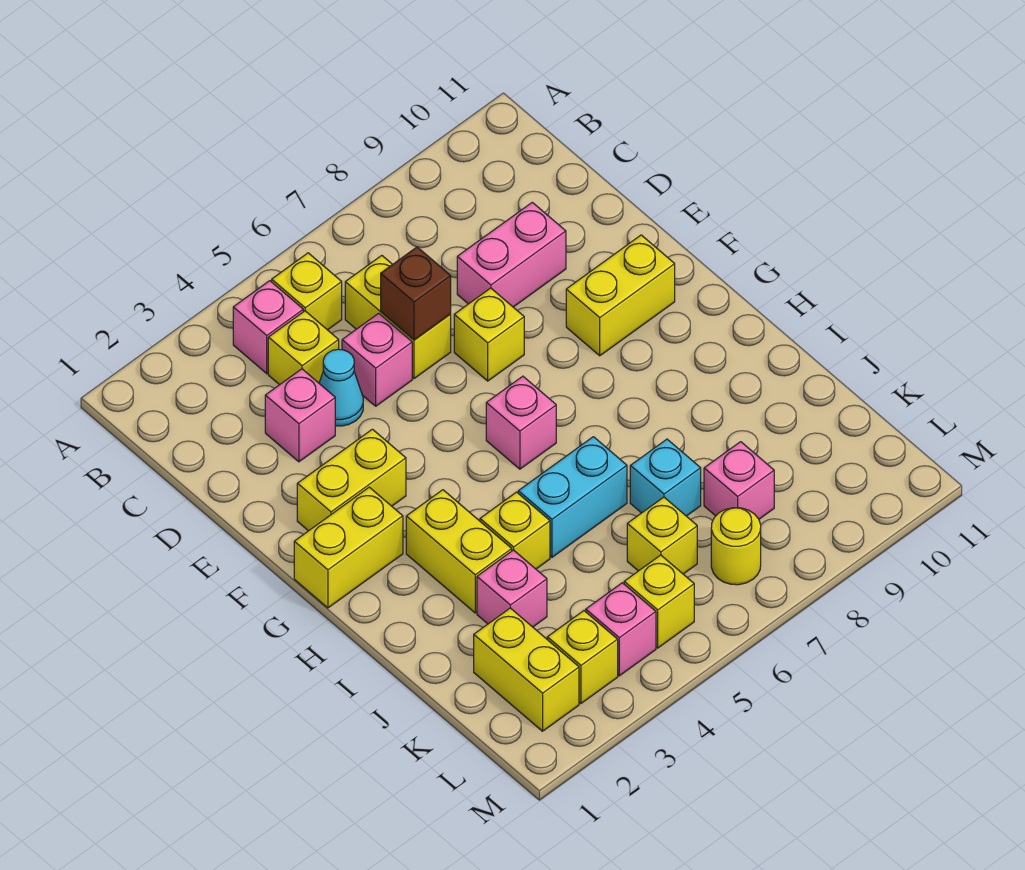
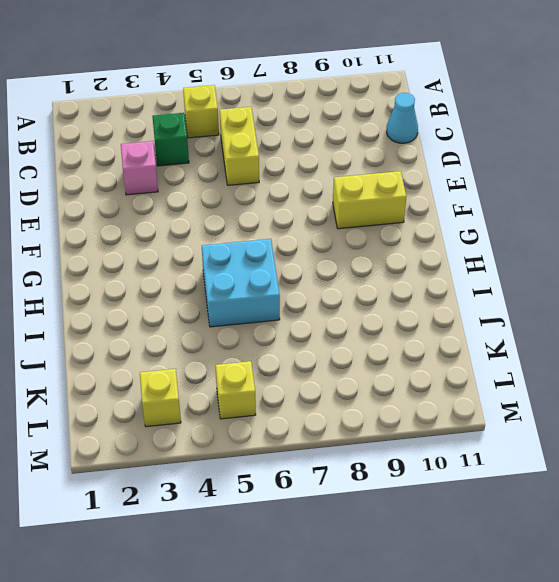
green brick C4 level 1 -> yellow brick C4 level 1
cyan cone C11 level 1 -> cyan cone D4 level 1
cyan brick H5:I6 level 1 -> cyan brick I5:I6 level 1
none -> pink brick B4 level 1
none -> pink brick D5 level 1
none -> pink brick D8:D9 level 1

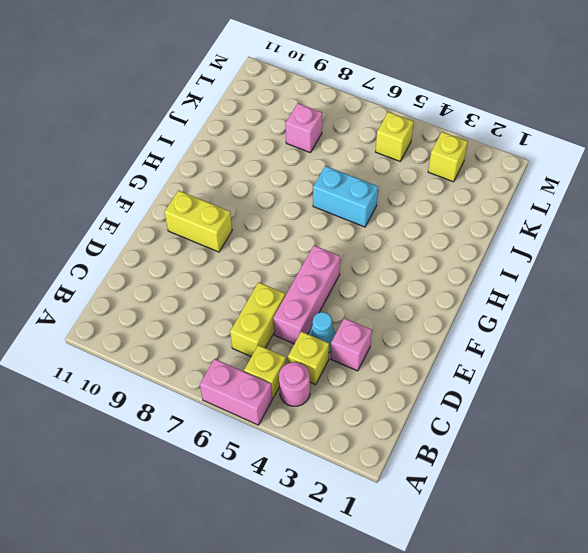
pink brick A5:A6 level 1 -> pink brick D8:D9 level 1
pink round brick B4 level 1 -> pink brick B4 level 1
pink brick D5:F5 level 1 -> pink brick D5 level 1
none -> yellow brick E7 level 1
none -> yellow brick F2:F3 level 1
none -> yellow brick G1:G2 level 1

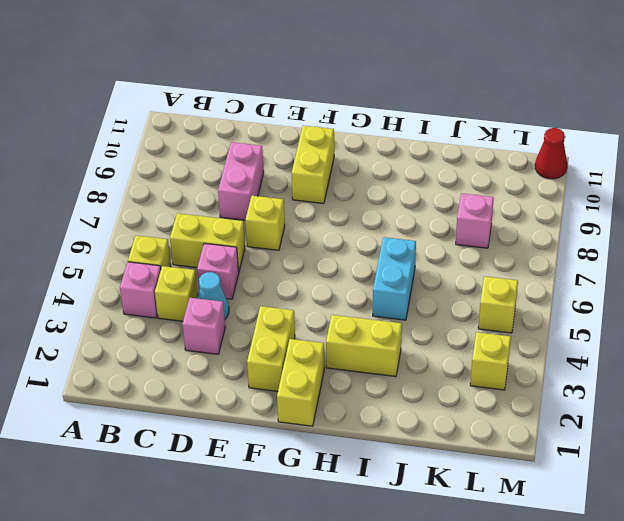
red cone M11 level 1 -> none
none -> pink brick G6 level 1
none -> yellow brick I4 level 1
none -> pink brick J3 level 1

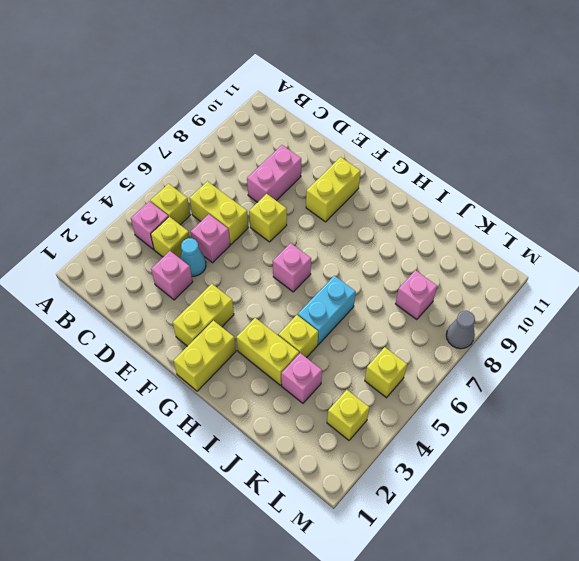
grey cone M8 level 1 -> none
none -> cyan brick J7 level 1
none -> yellow brick K2:L2 level 1
none -> yellow brick K6 level 1

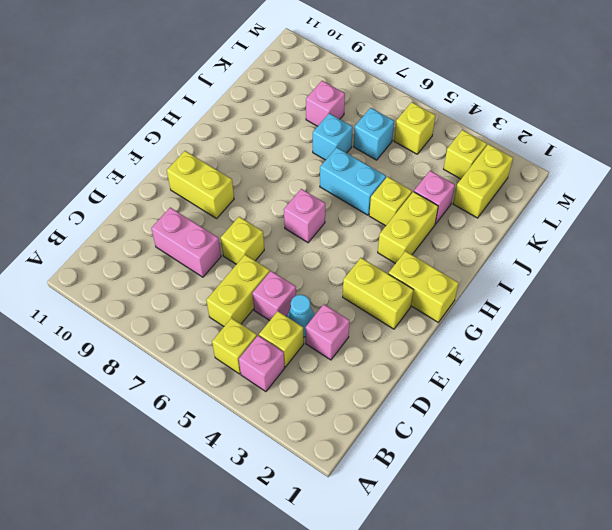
cyan brick K6 level 1 -> yellow brick K6 level 1
none -> pink brick L4 level 1
none -> yellow round brick L7 level 1
none -> brown brick D6 level 2

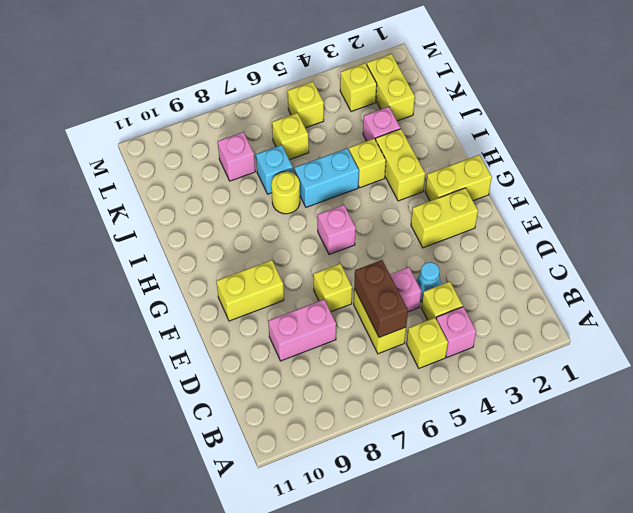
brown brick C6:D6 level 2 -> brown brick D6 level 2
yellow round brick I7 level 1 -> yellow round brick L7 level 1
none -> pink brick D3 level 1
none -> pink brick L4 level 1

